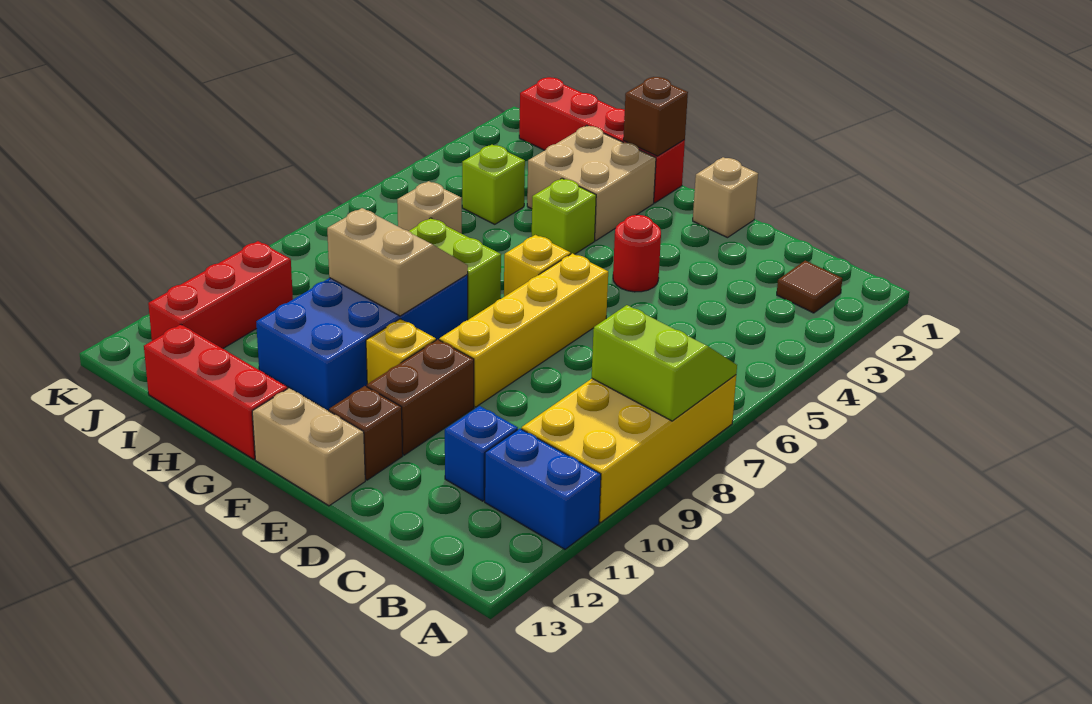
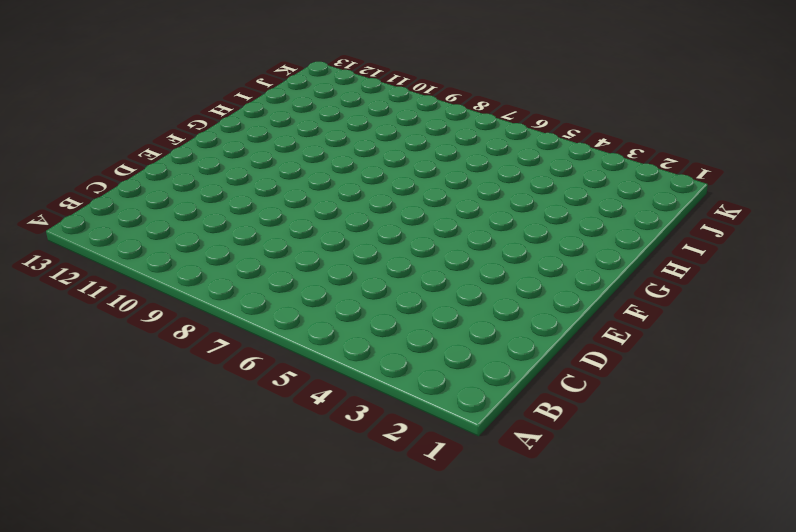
none -> yellow brick A7:B10 level 1
none -> blue brick A11:B11 level 1
none -> brown tile B2 level 1

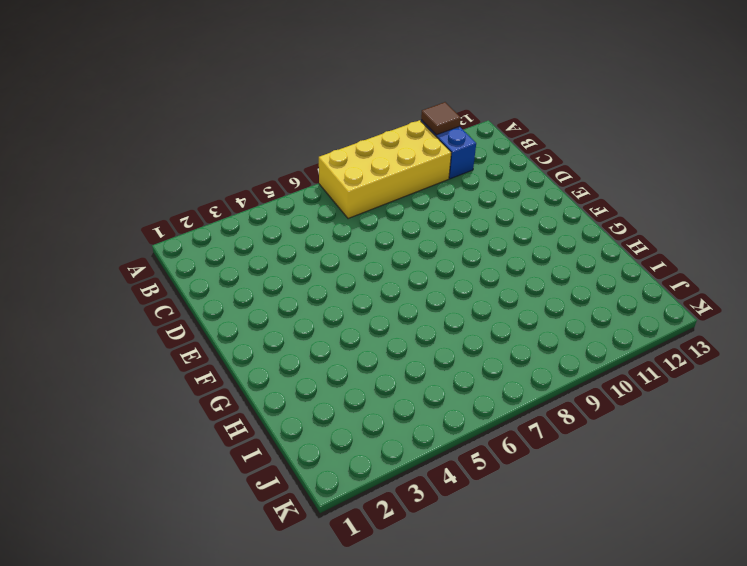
brown tile A11 level 2 -> brown tile B2 level 1
none -> blue brick C11 level 1
none -> tan brick E1 level 1
none -> red round brick E4 level 1

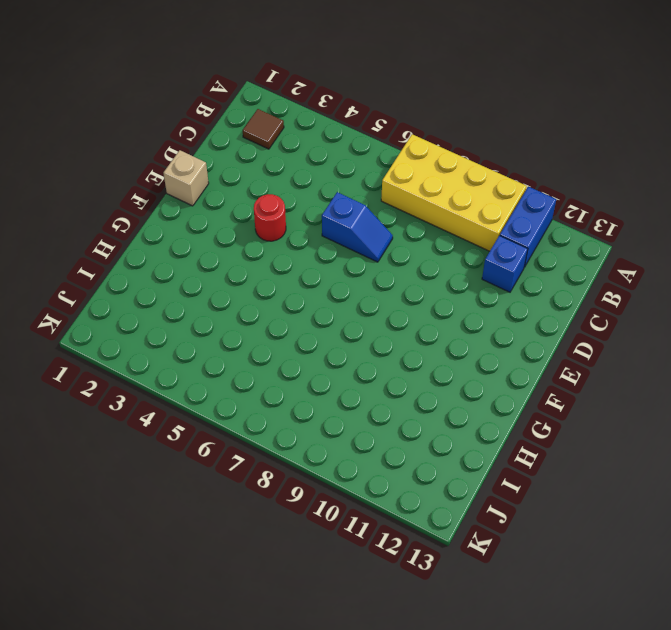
blue slope D6:D7 level 1 top 6 -> none
none -> yellow brick E6:E9 level 1
none -> brown brick E10:E11 level 1
none -> brown brick E12 level 1

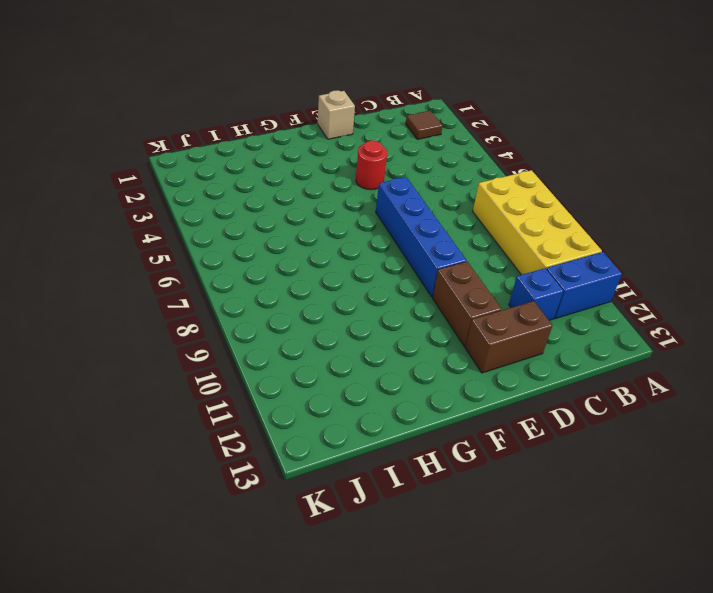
brown brick D12:E12 level 1 -> brown brick E12 level 1
blue brick E6:E9 level 1 -> yellow brick E6:E9 level 1
none -> tan brick E13:F13 level 1
none -> yellow brick F6 level 1
none -> yellow brick F10 level 1

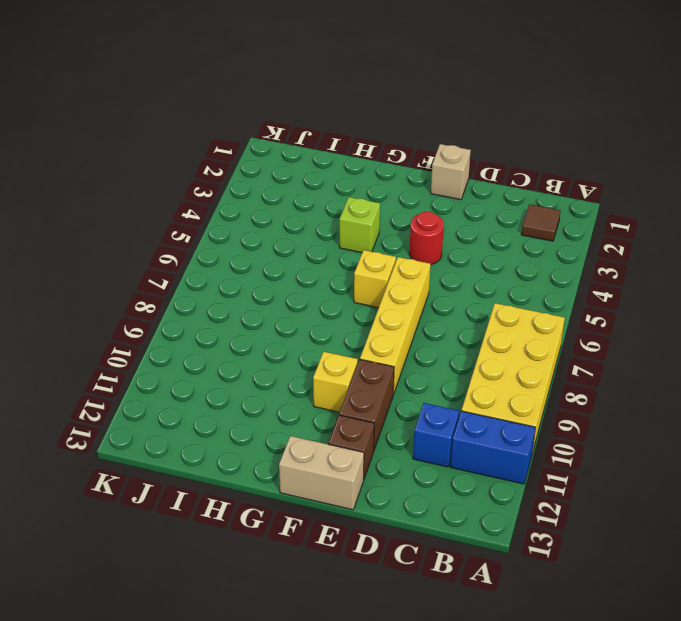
none -> red brick G1:J1 level 1
none -> tan brick G2:H3 level 1
none -> lime brick G7:H7 level 1

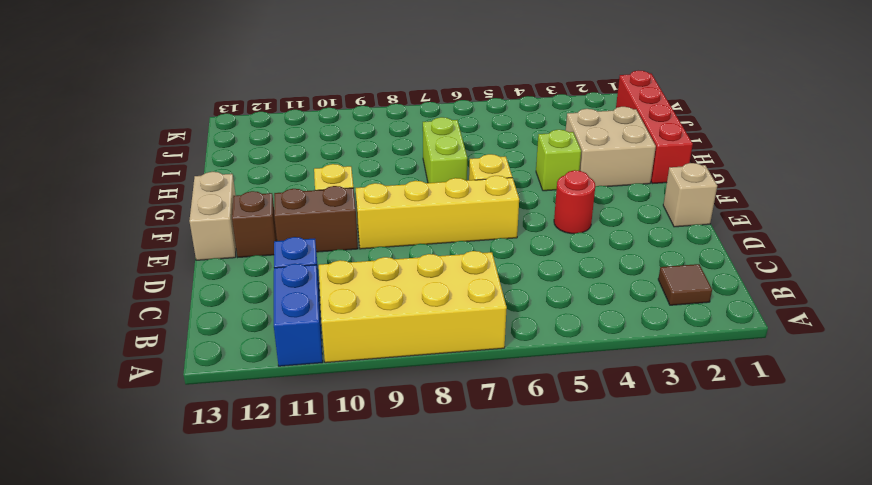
none -> blue brick G8:H11 level 1
none -> red brick G13:I13 level 1
none -> lime brick I4 level 1

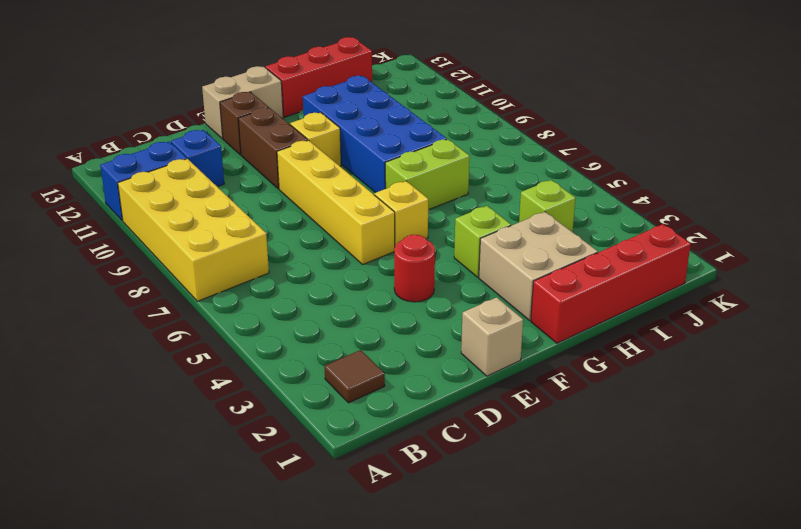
none -> tan brick I6 level 1
none -> red brick J10:J12 level 1
none -> lime slope A7:B8 level 2 top 8

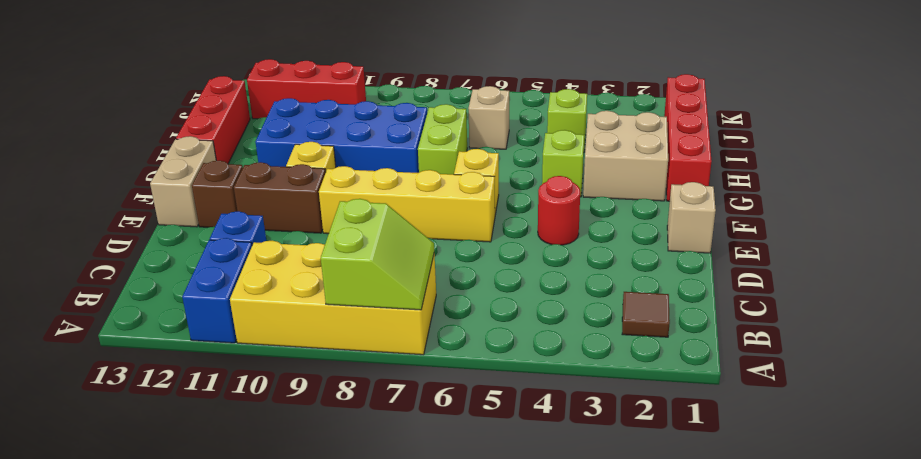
none -> brown brick G1 level 2
none -> tan slope G8:H9 level 2 top 9

